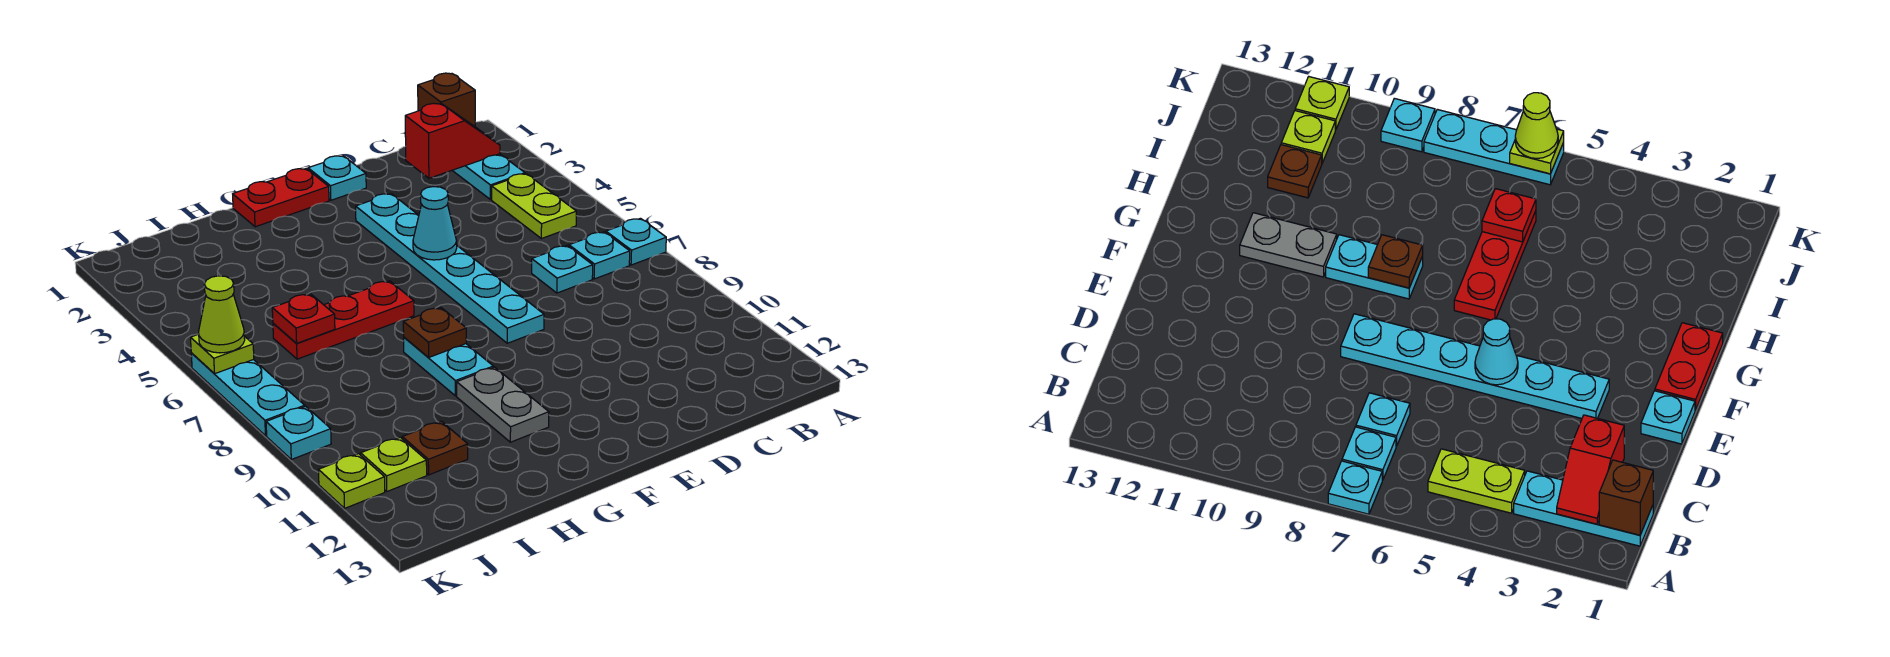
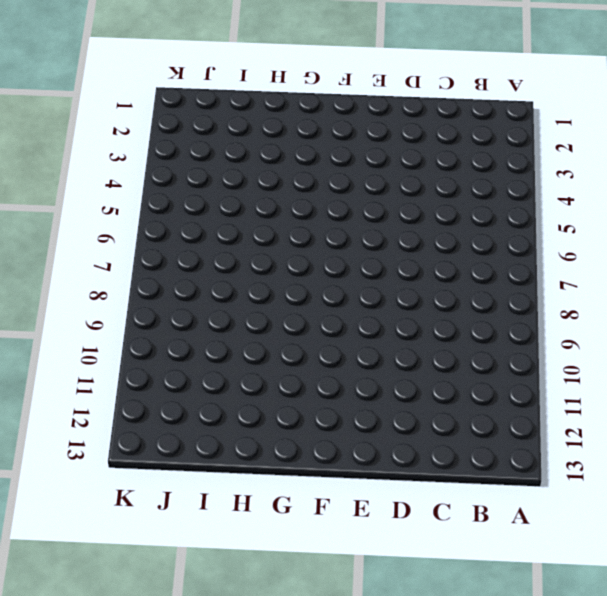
none -> cyan plate A7 level 1
none -> cyan plate B1:B3 level 1
none -> lime plate B4:B5 level 1

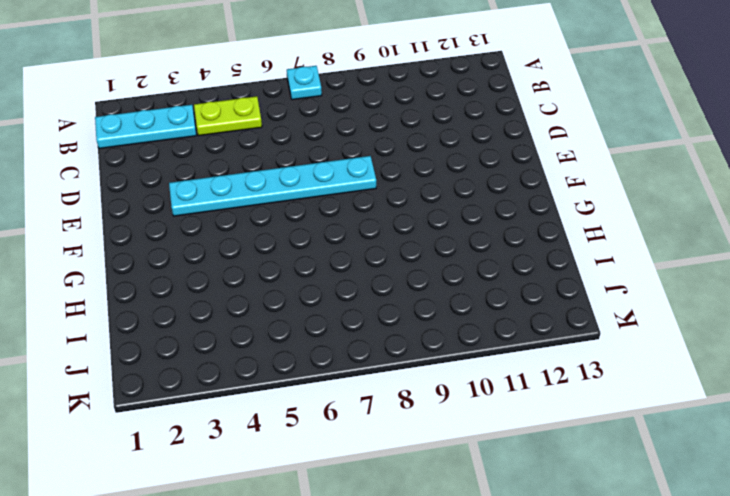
none -> cyan plate B7 level 1
none -> cyan plate C7 level 1
none -> cyan plate E1 level 1

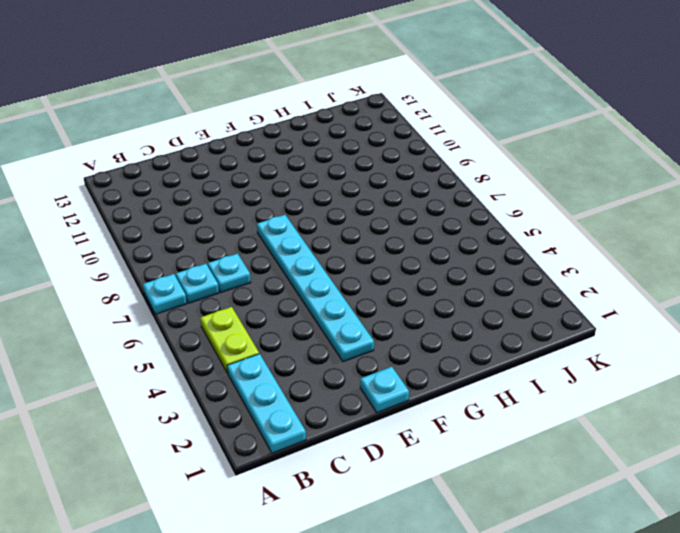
none -> red plate F1:G1 level 1
none -> red plate G6:I6 level 1
none -> cyan plate G8:G9 level 1

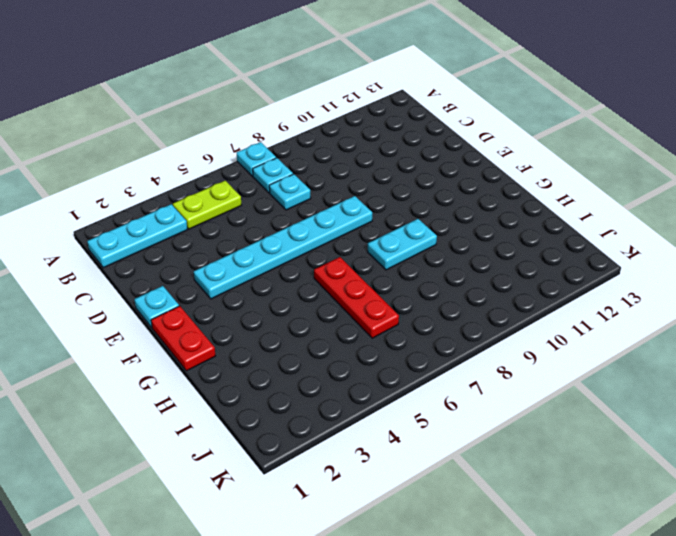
none -> grey plate G10:G11 level 1
none -> brown plate I11 level 1
none -> lime plate J11 level 1

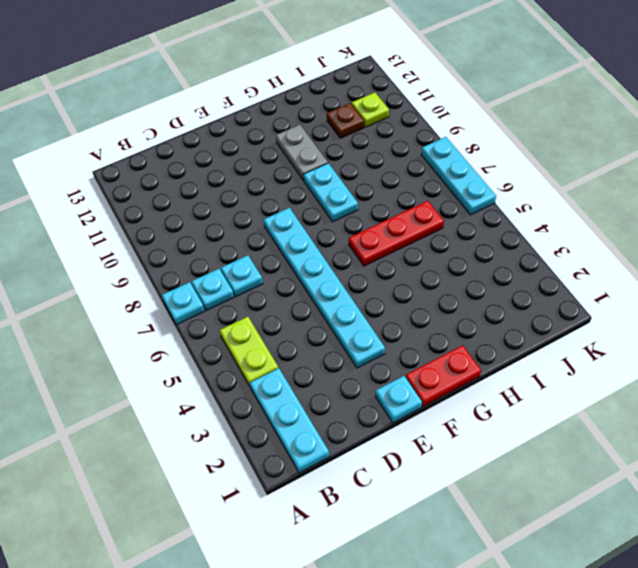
none -> cyan plate K9 level 1
none -> lime plate K11 level 1
none -> brown brick B1 level 2

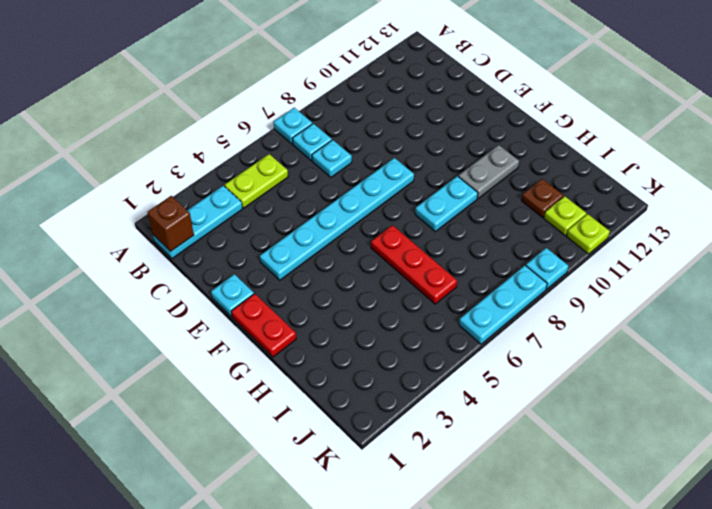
none -> red slope B2:C2 level 2 top C
none -> cyan cone E5 level 2
none -> brown plate G8 level 2

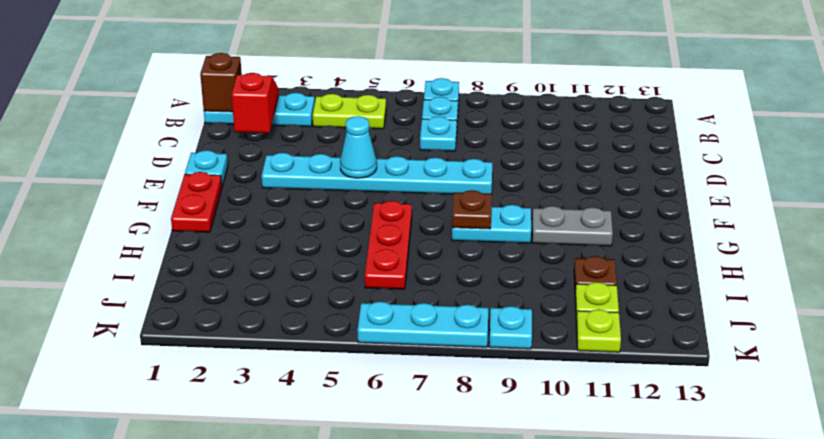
none -> red plate I6 level 2
none -> lime plate K6 level 2
none -> lime cone K6 level 3

